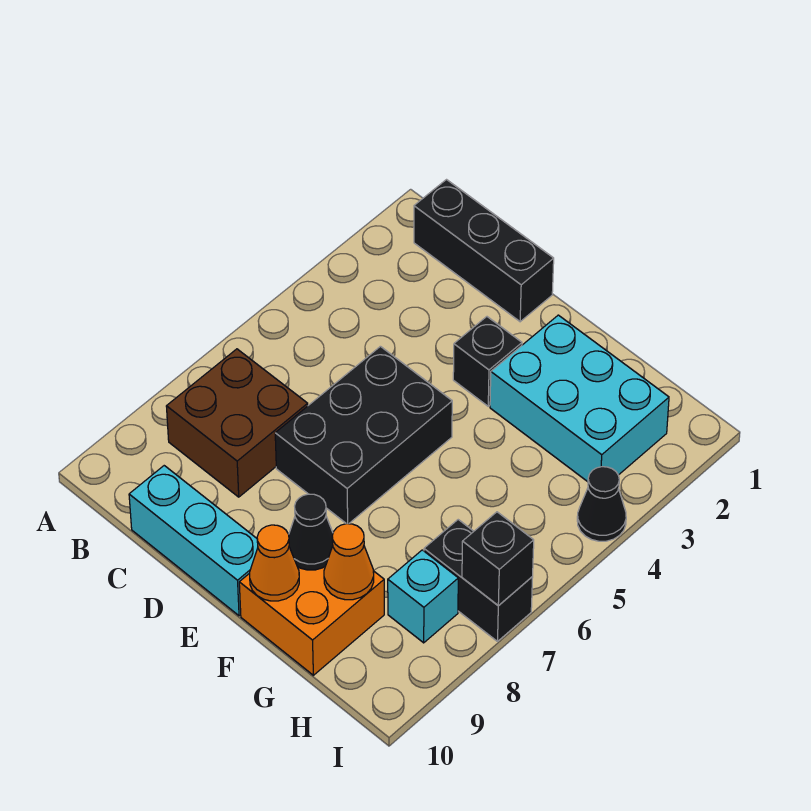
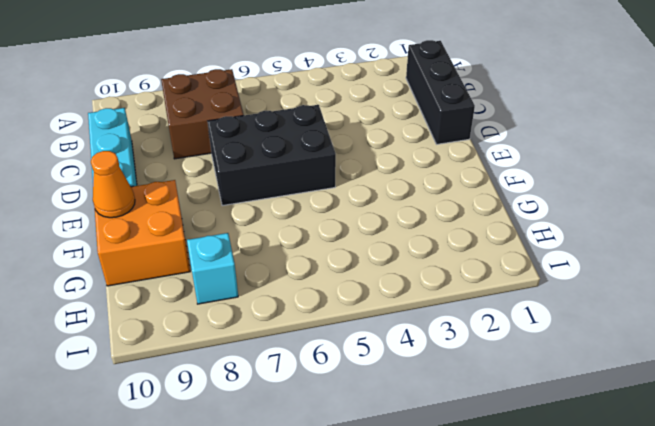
none -> black brick E3 level 1
none -> cyan brick F2:H3 level 1
none -> black brick H7:I7 level 1

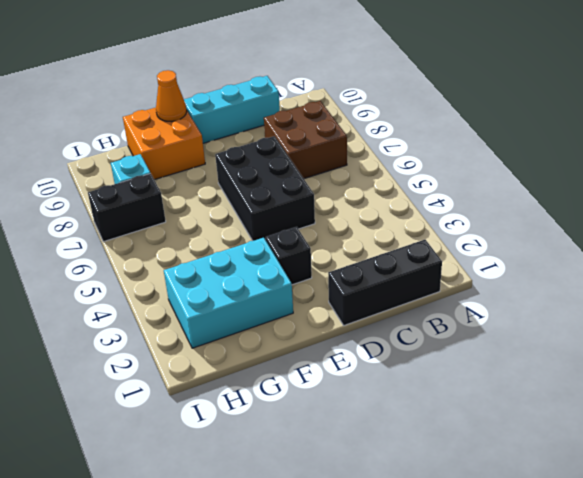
none -> black cone I4 level 1
none -> black cone F9 level 2
none -> orange cone G9 level 2

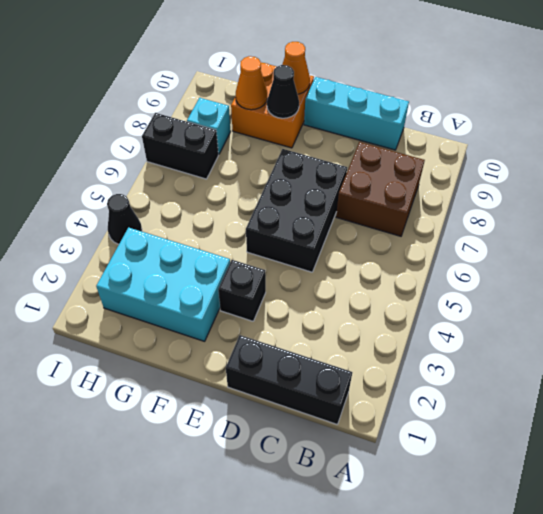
none -> black brick I7 level 2

